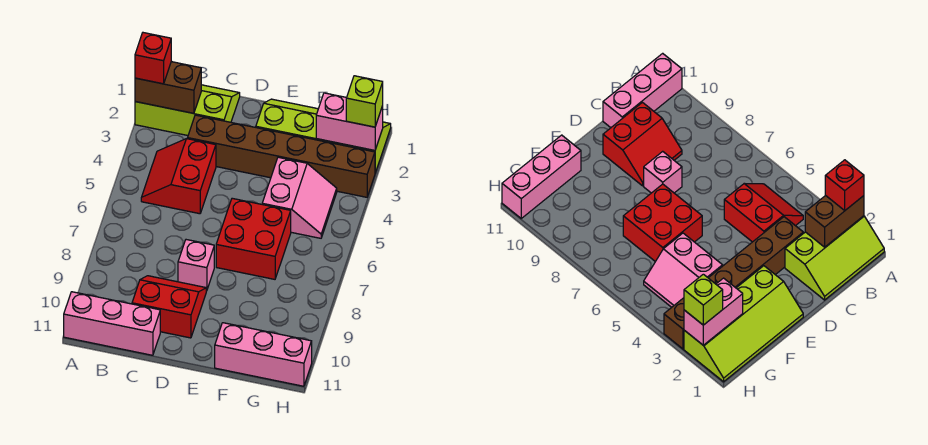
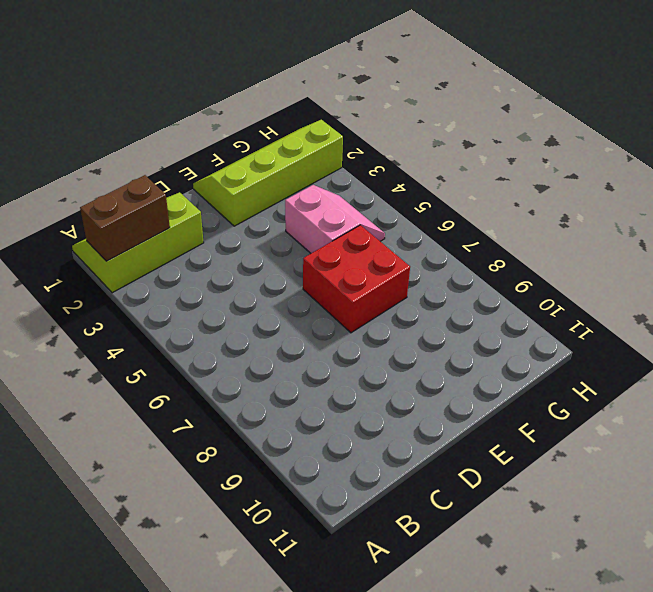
none -> pink brick A11:C11 level 1
none -> red slope B4:C5 level 1 top C
none -> brown brick C3:H3 level 1

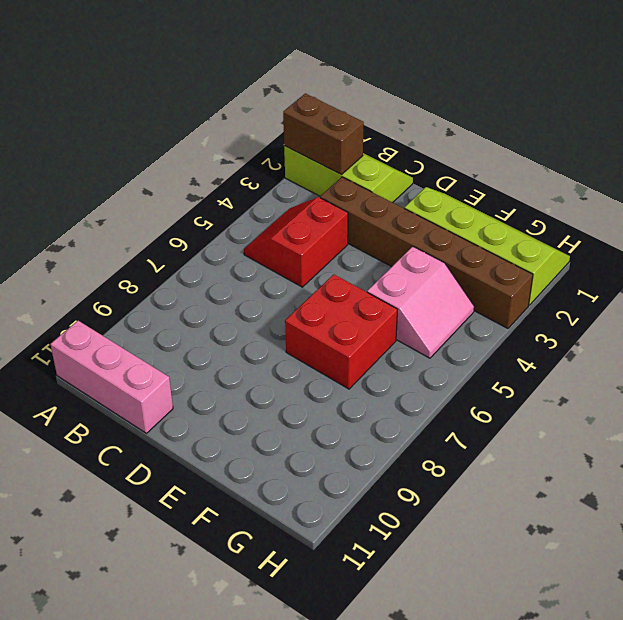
none -> red slope C9:D10 level 1 top 10
none -> pink brick D8 level 1
none -> pink brick F11:H11 level 1

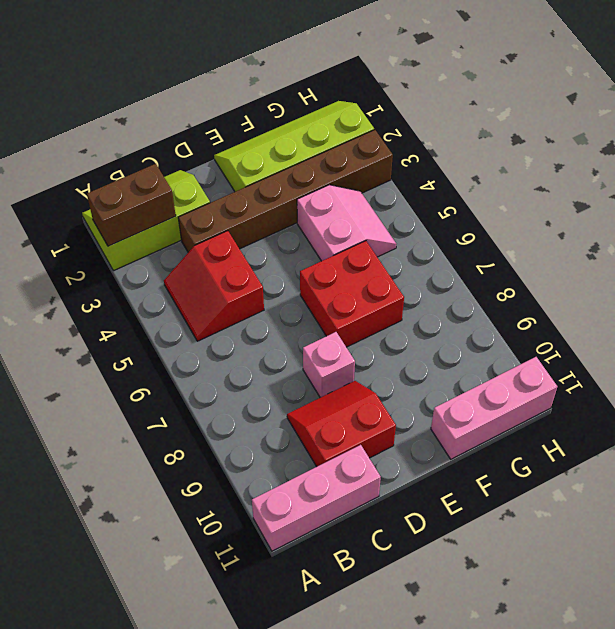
none -> pink brick G2:H2 level 2
none -> red brick A2 level 3
none -> lime brick H2 level 3

